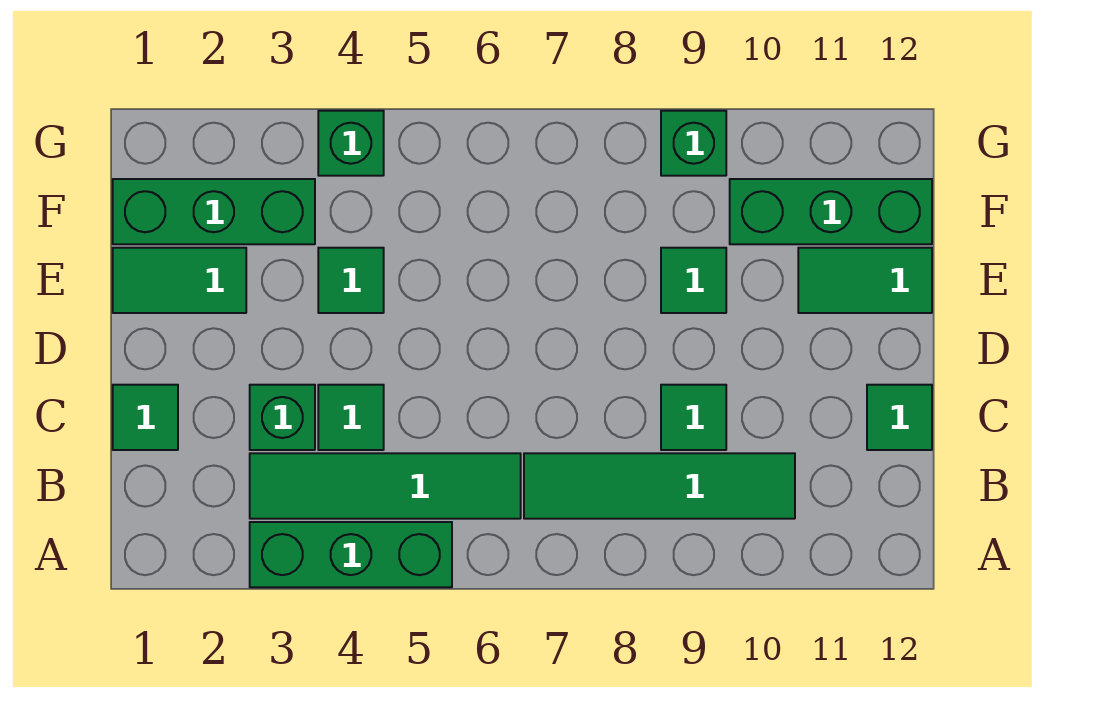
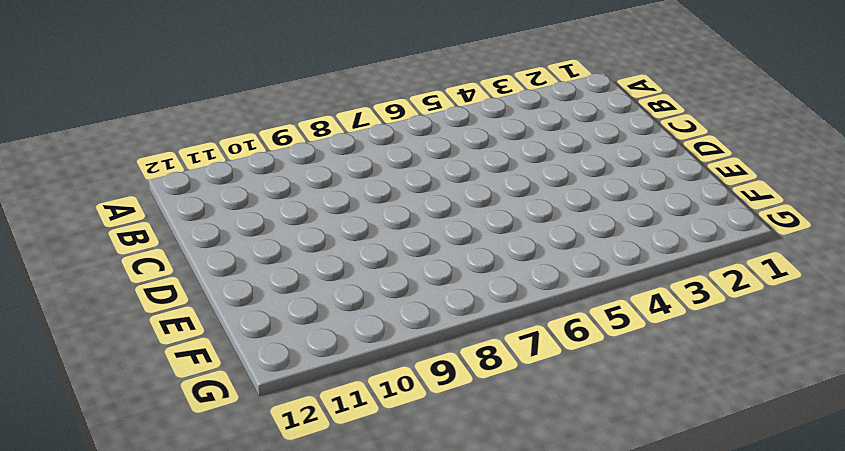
none -> green brick A3:A5 level 1
none -> green tile B3:B6 level 1
none -> green tile B7:B10 level 1

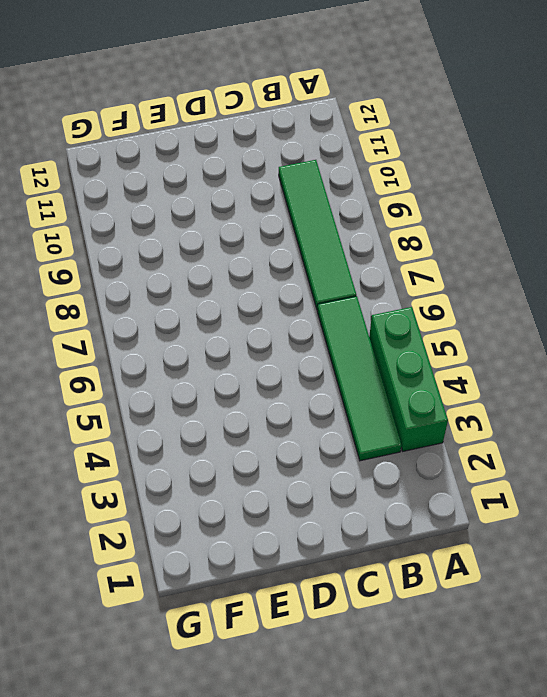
none -> green tile C1 level 1
none -> green brick C3 level 1
none -> green tile C4 level 1

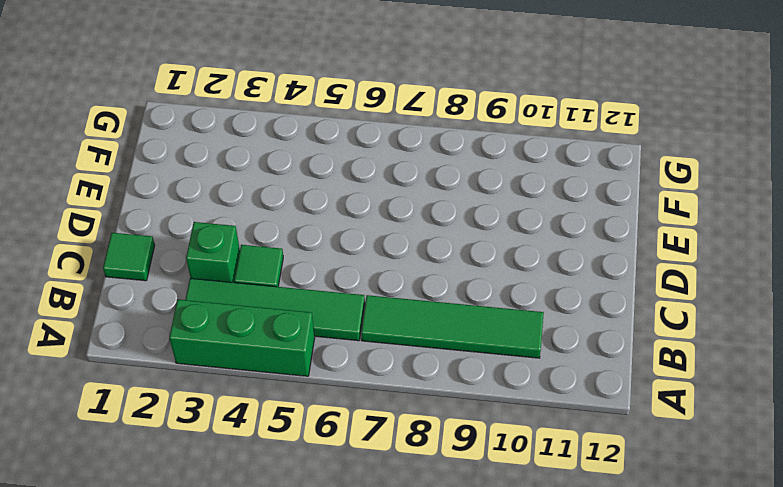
none -> green tile C9 level 1
none -> green tile C12 level 1
none -> green tile E1:E2 level 1

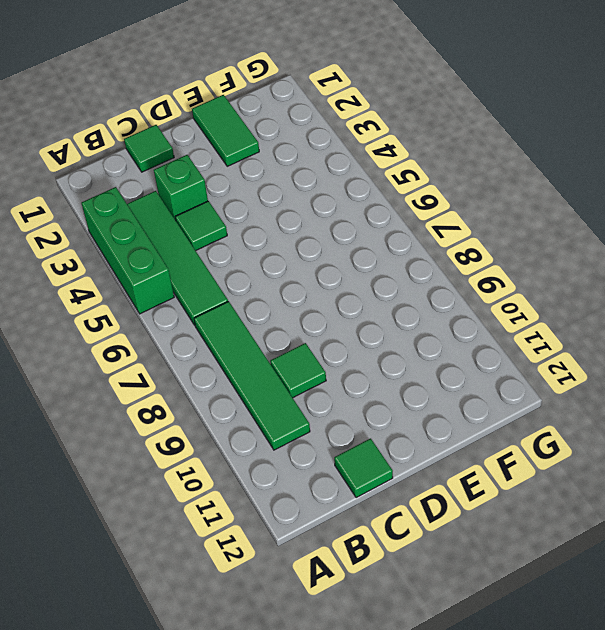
none -> green tile E4 level 1
none -> green tile E9 level 1
none -> green tile E11:E12 level 1

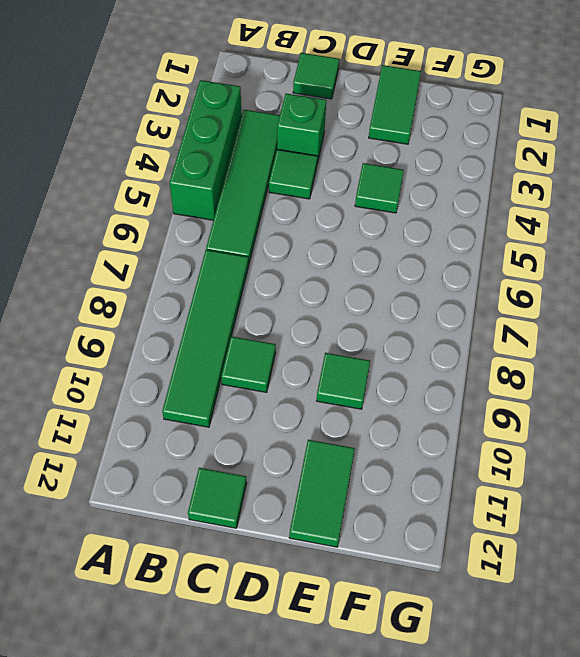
none -> green brick F1:F3 level 1
none -> green brick F10:F12 level 1
none -> green brick G4 level 1

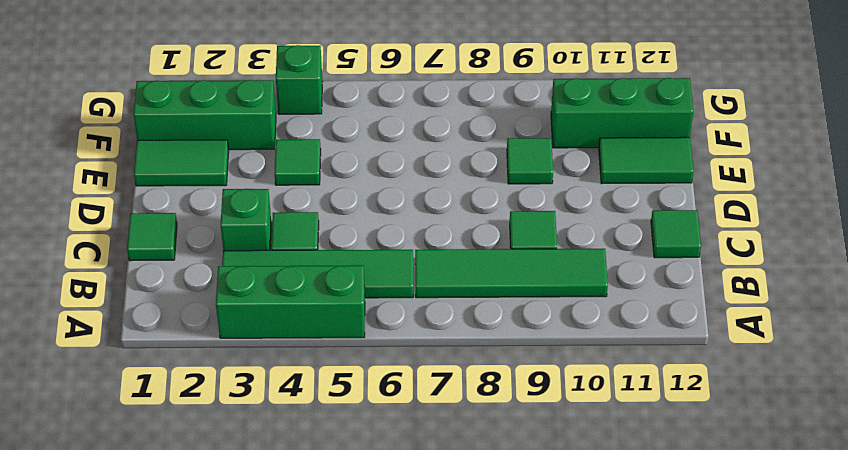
none -> green brick G9 level 1

